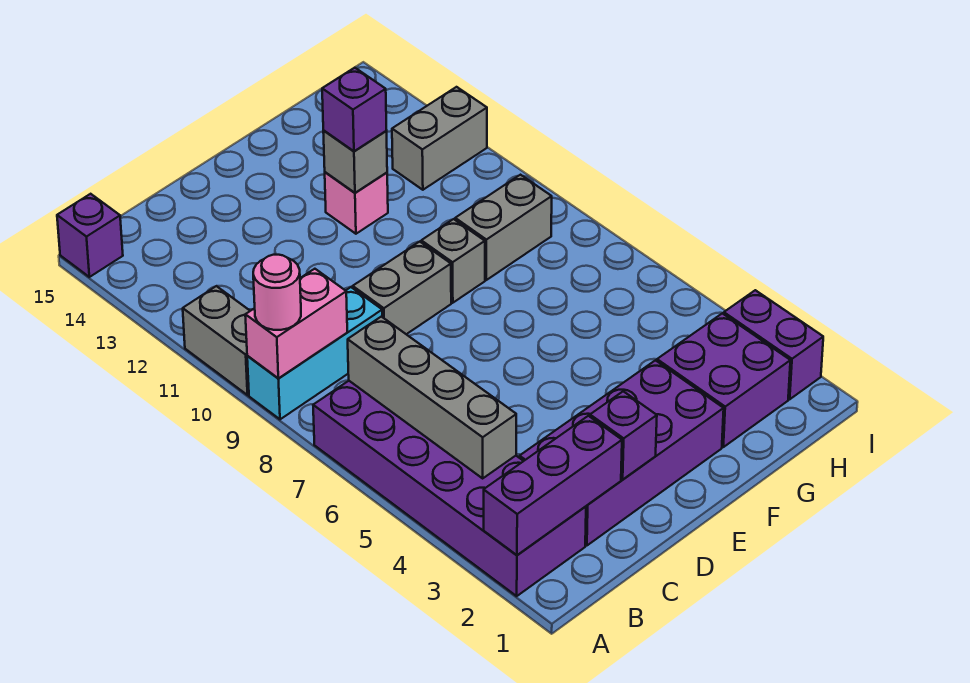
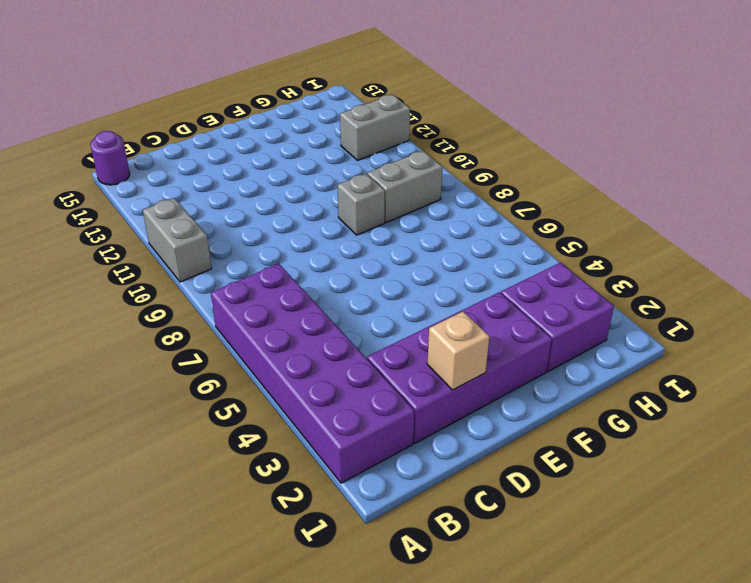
purple round brick A15 level 1 -> purple brick A15 level 1
tan brick D2 level 2 -> purple brick D2 level 2
none -> cyan brick A9:C9 level 1
none -> grey brick D9:E9 level 1
none -> pink brick F12 level 1

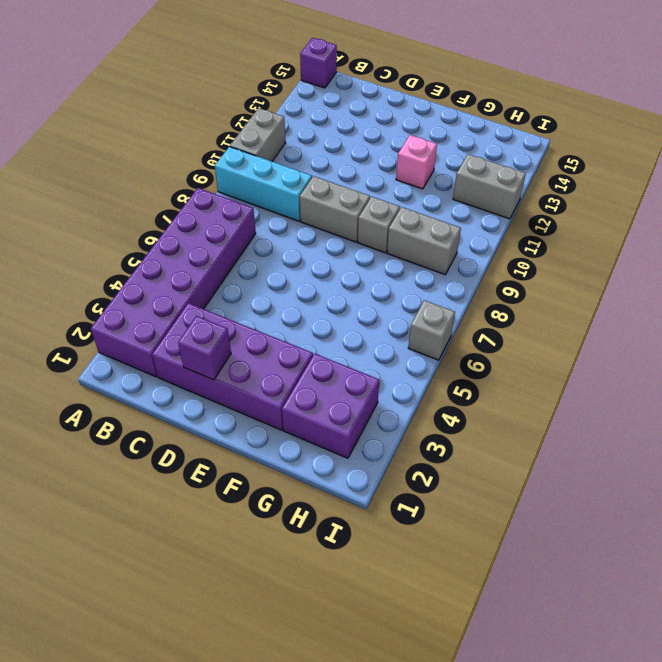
grey brick I6 level 1 -> grey brick F12 level 2
none -> purple brick I2:I3 level 1
none -> purple brick A2:C2 level 2
none -> pink brick A9:B9 level 2

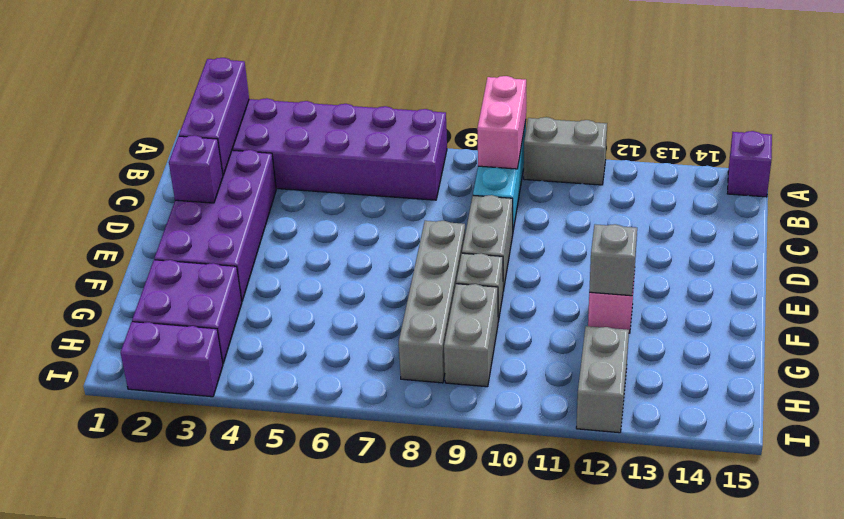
grey brick E8:H8 level 1 -> grey brick B4:B7 level 2
none -> pink round brick A9 level 3
none -> purple brick F12 level 3

